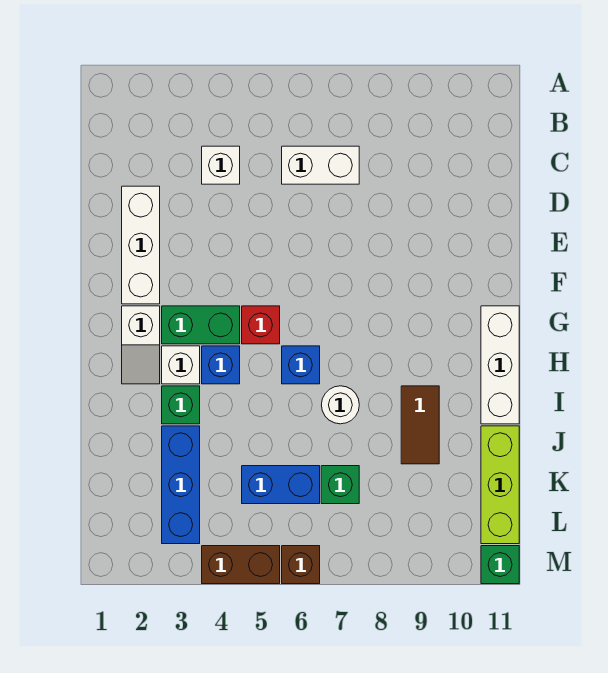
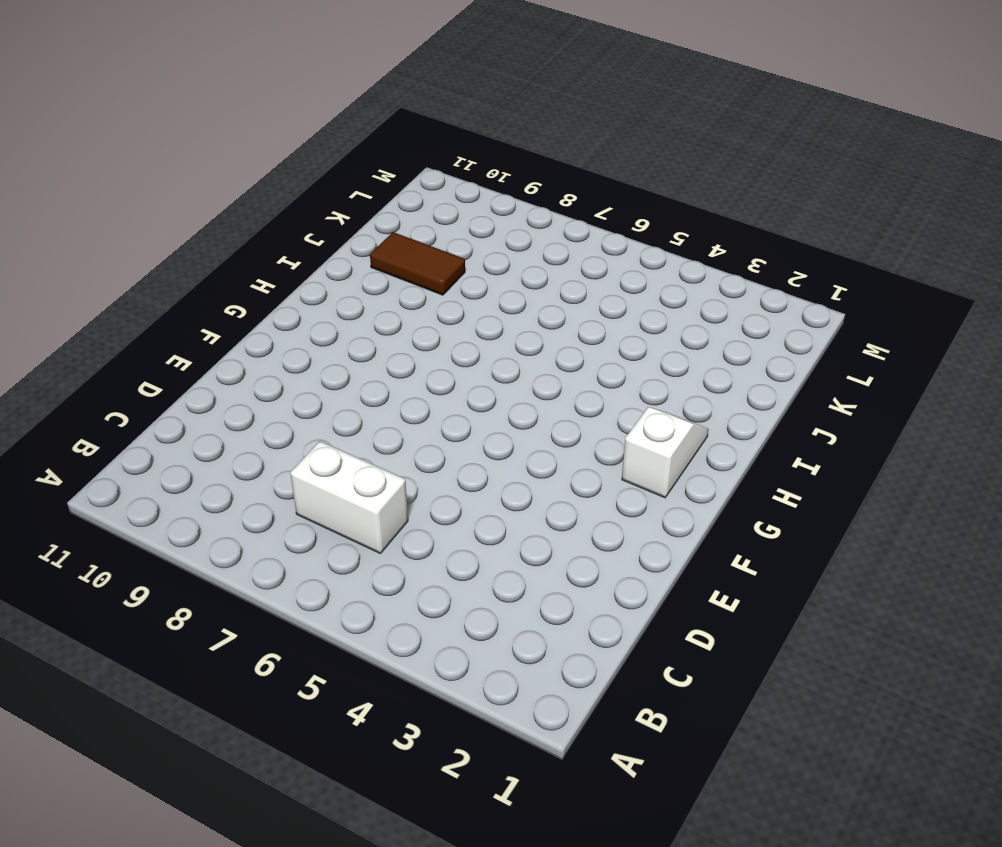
brown tile J9:J10 level 1 -> brown tile I9:J9 level 1
none -> white brick C4 level 1
none -> white brick D2:F2 level 1
none -> green brick G3:G4 level 1

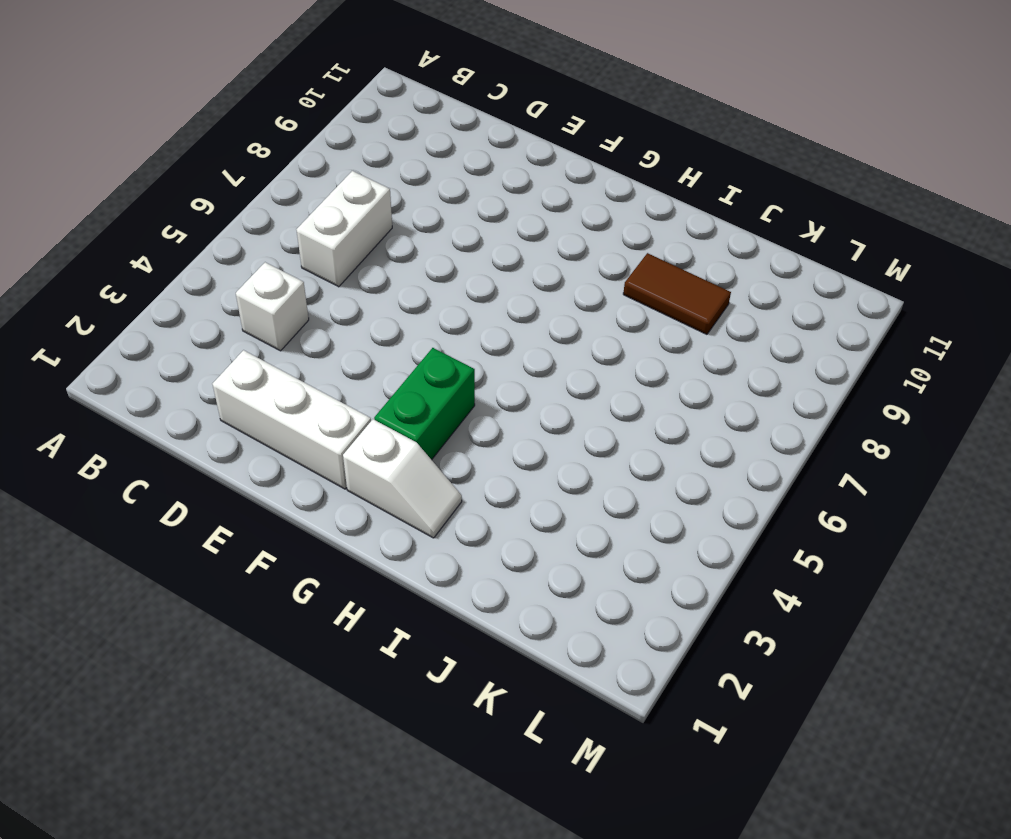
none -> red brick G5 level 1
none -> white brick G11:I11 level 1
none -> white brick H3 level 1

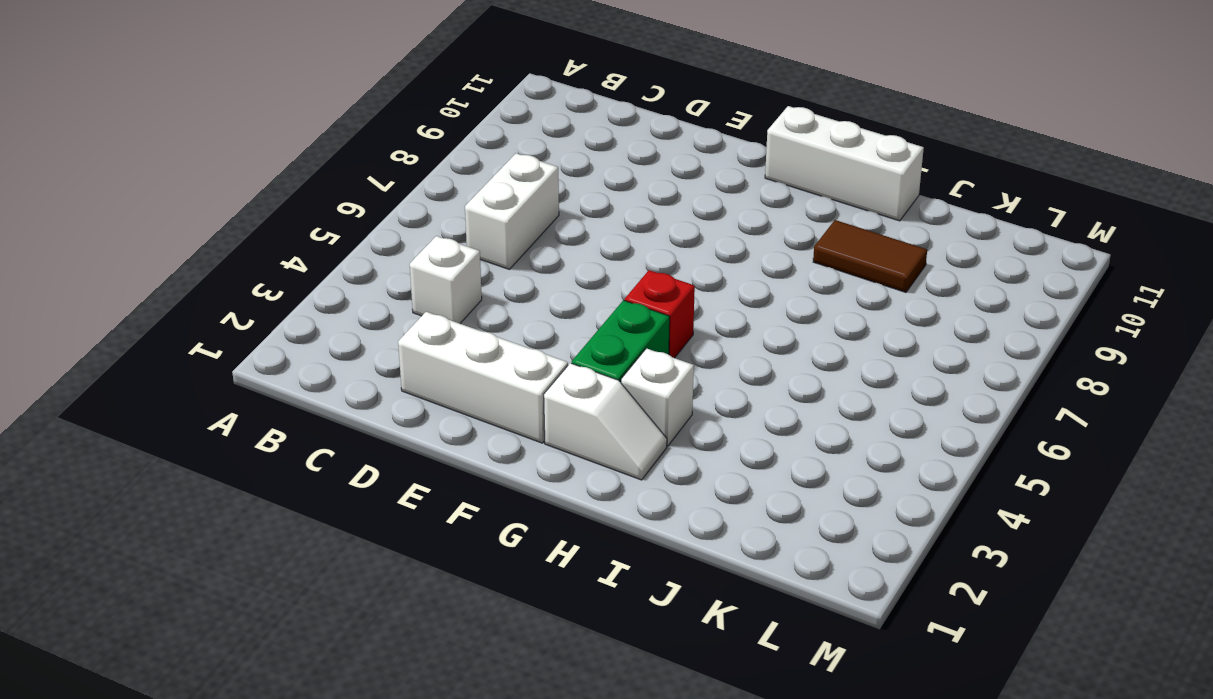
none -> blue brick H4 level 1
none -> blue brick H6 level 1
none -> green brick I3 level 1

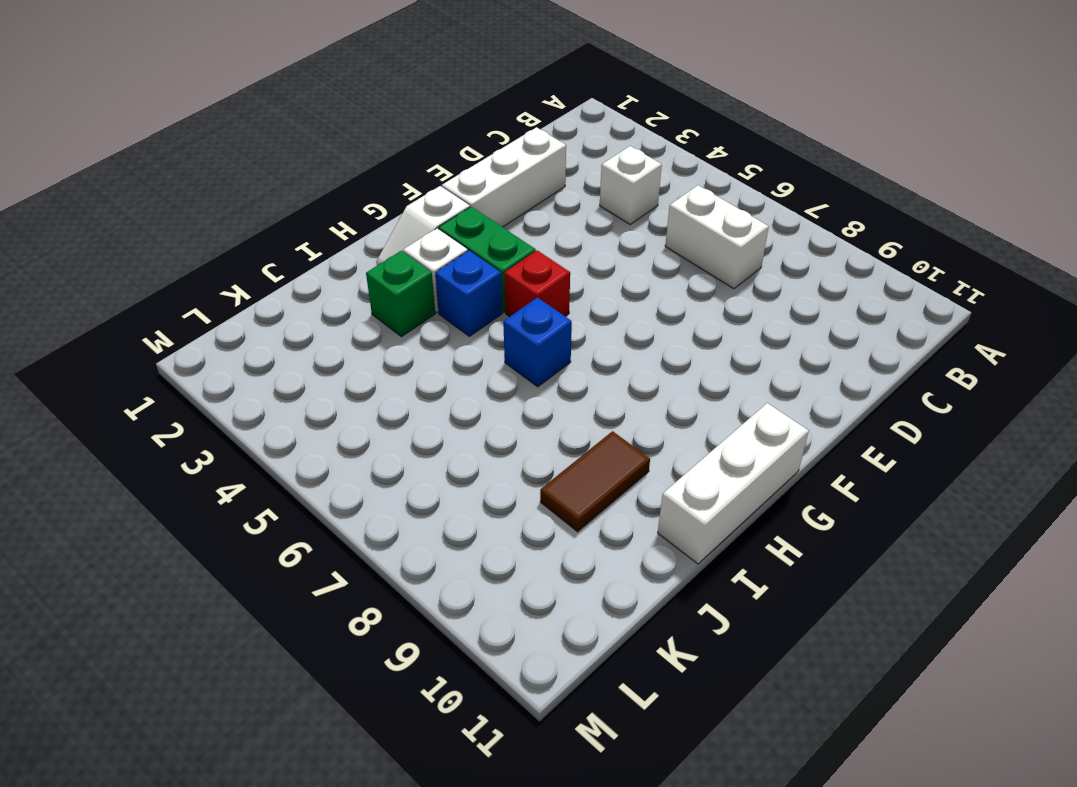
none -> white round brick I7 level 1
none -> blue brick J3:L3 level 1
none -> lime brick J11:L11 level 1

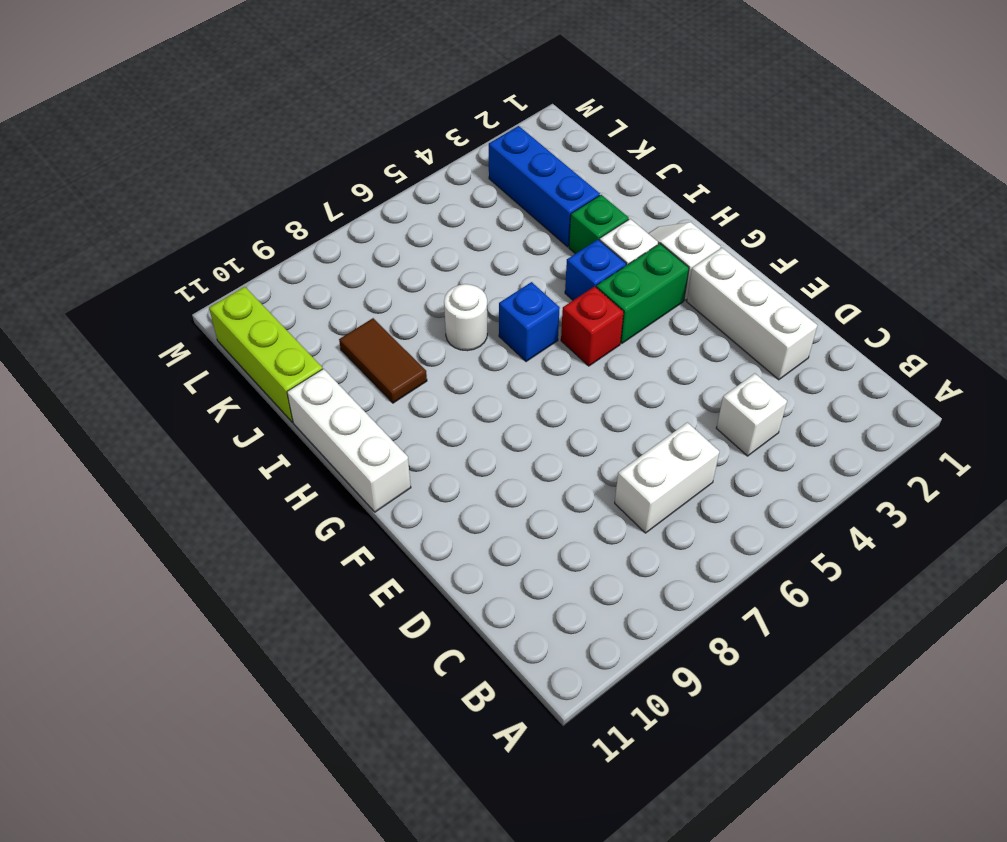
none -> blue brick K5:K6 level 1
none -> green brick K7 level 1
none -> brown brick M4:M5 level 1

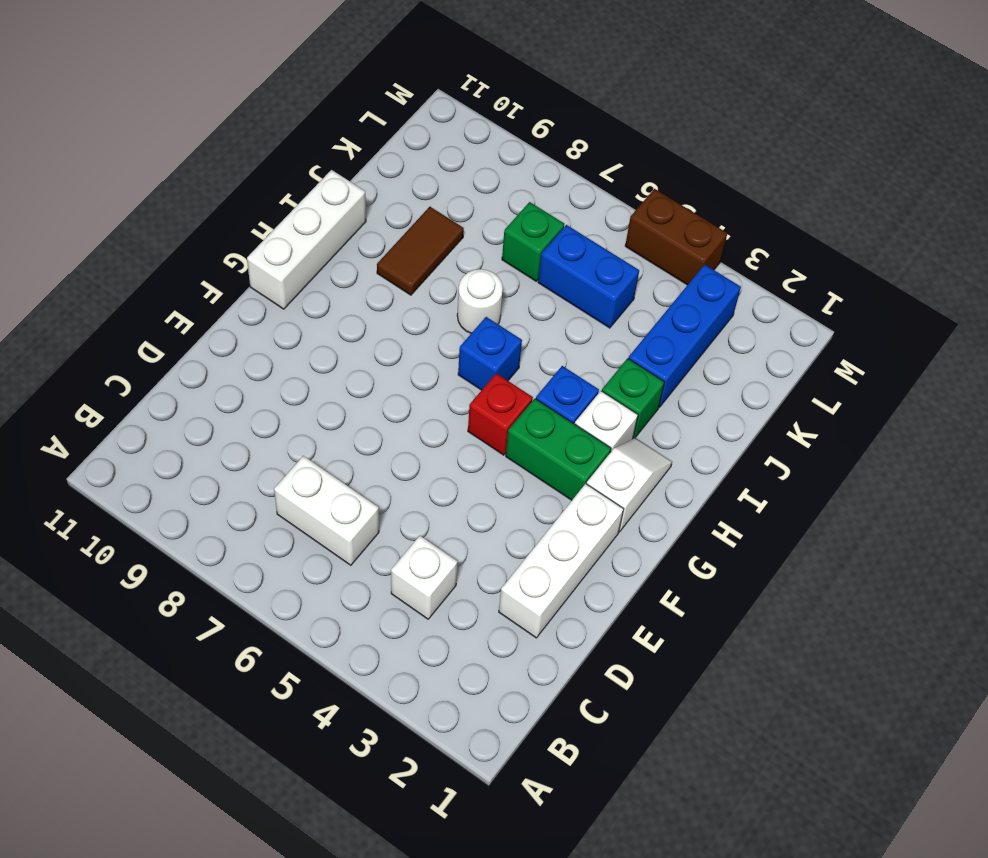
none -> lime brick J11:L11 level 1
none -> brown brick M6 level 1
none -> green brick M11 level 1

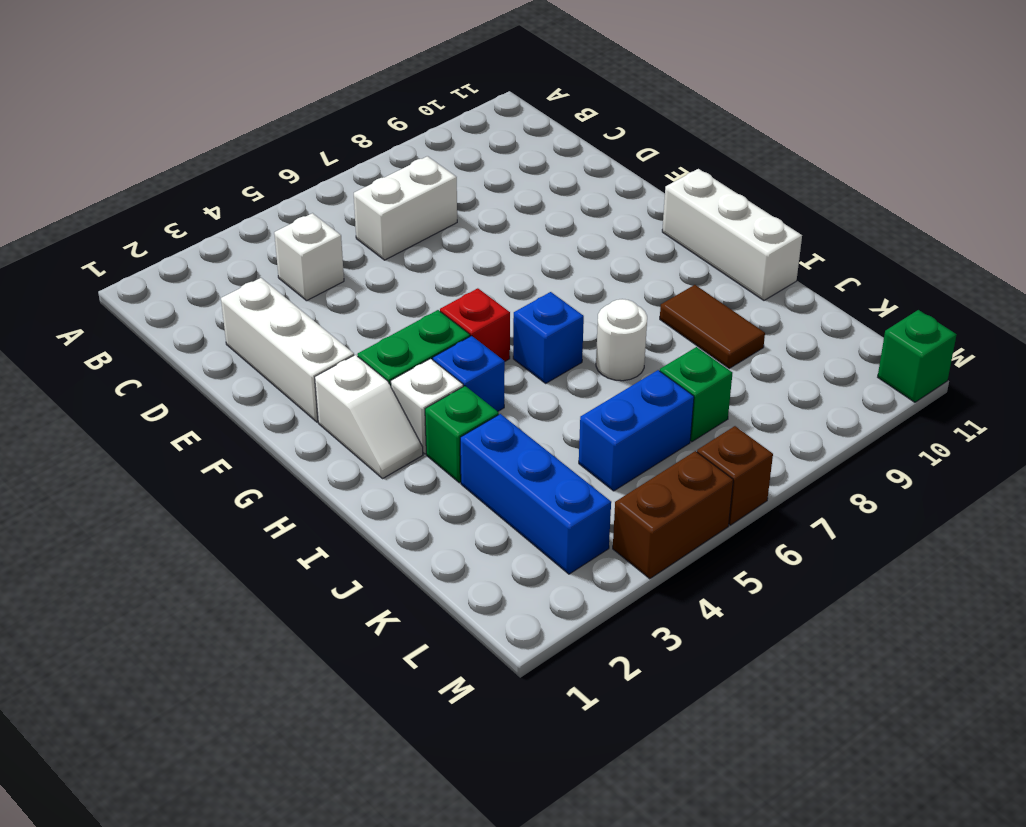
none -> lime brick J11:L11 level 1

